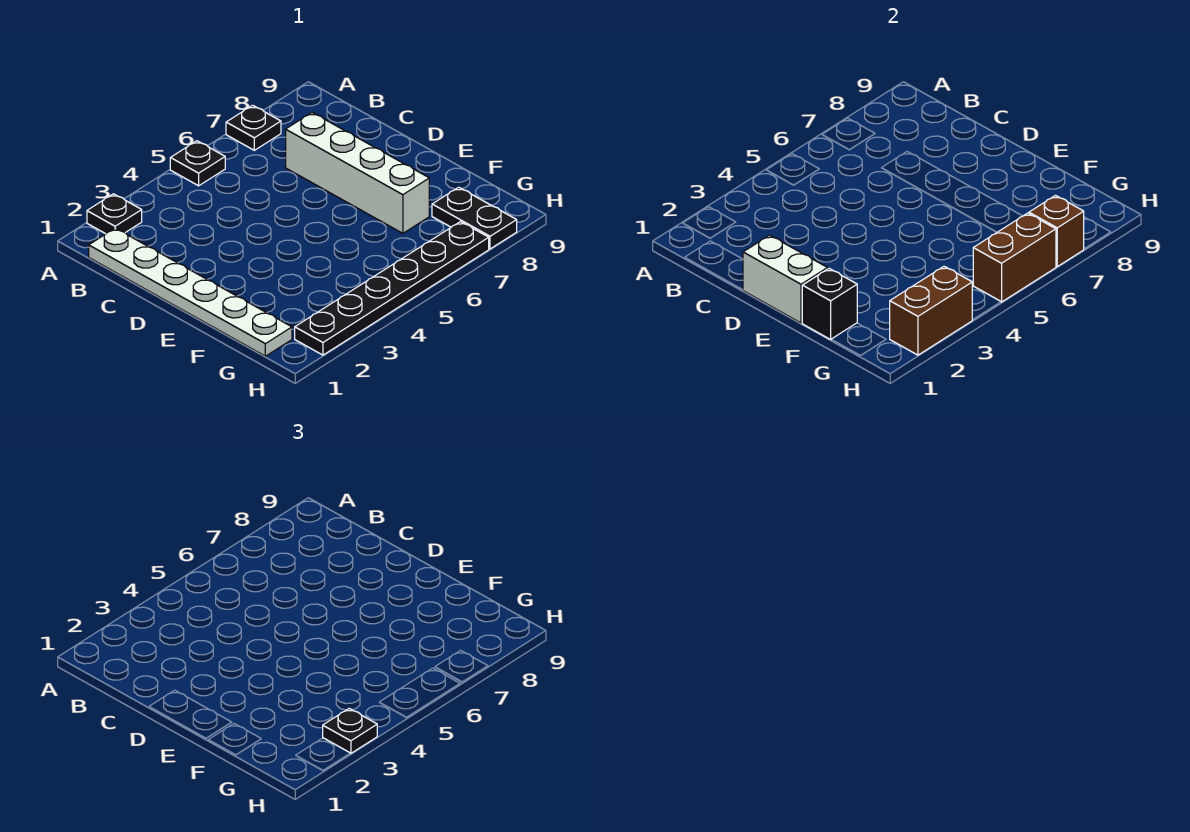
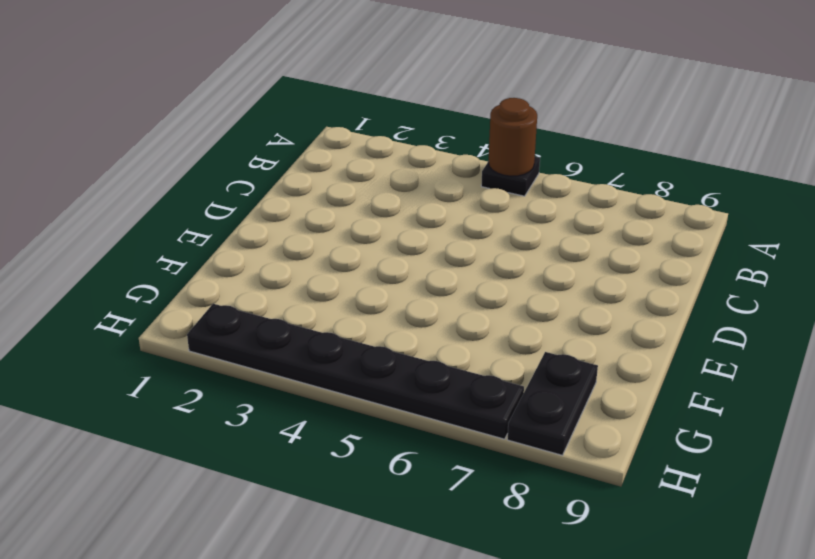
brown round brick A5 level 2 -> none
none -> black plate A2 level 1
none -> black plate A7 level 1
none -> white plate B1:G1 level 1

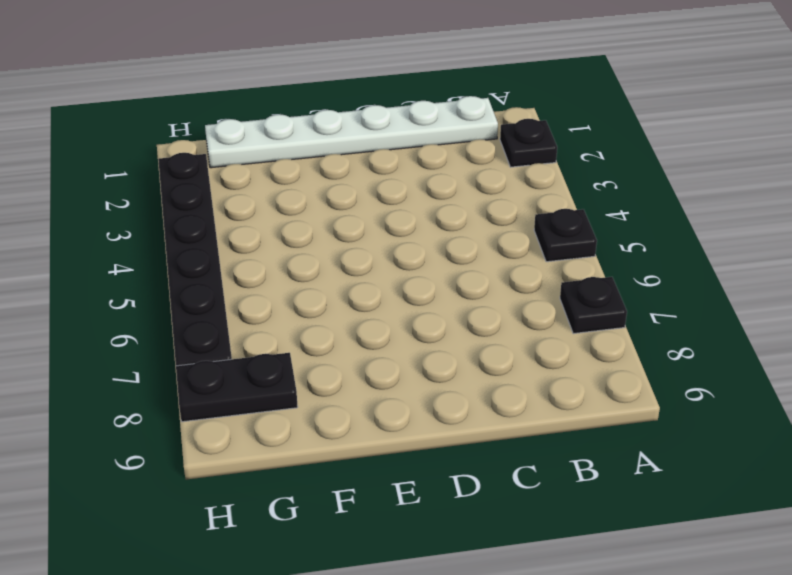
none -> white brick C7:F7 level 1
none -> white brick D1:E1 level 2
none -> black brick F1 level 2

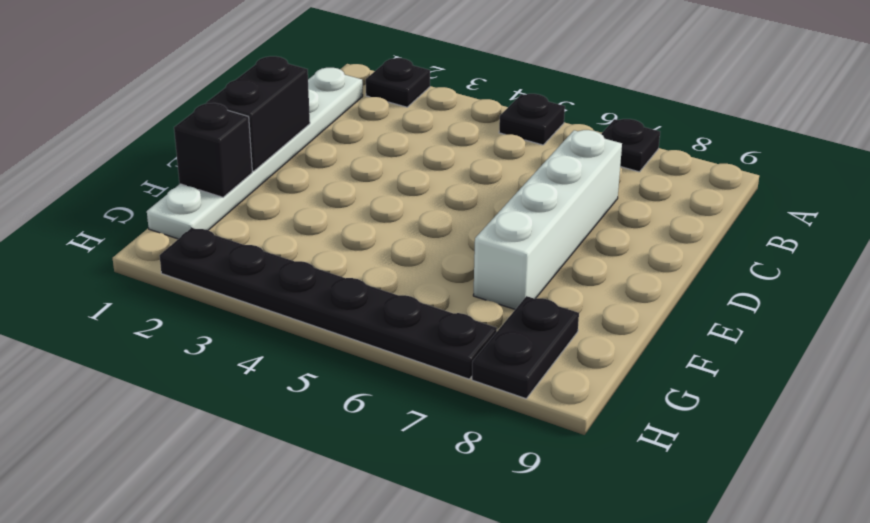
black brick D1:E1 level 2 -> white brick D1:E1 level 2
none -> brown brick H2:H3 level 2
none -> brown brick H5:H6 level 2
none -> brown brick H7 level 2

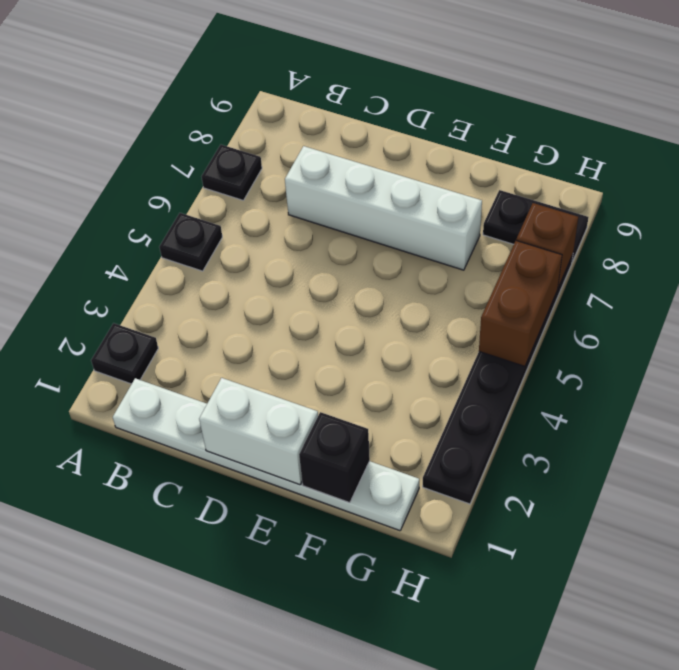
none -> brown brick H2:H3 level 2
none -> black plate H3 level 3

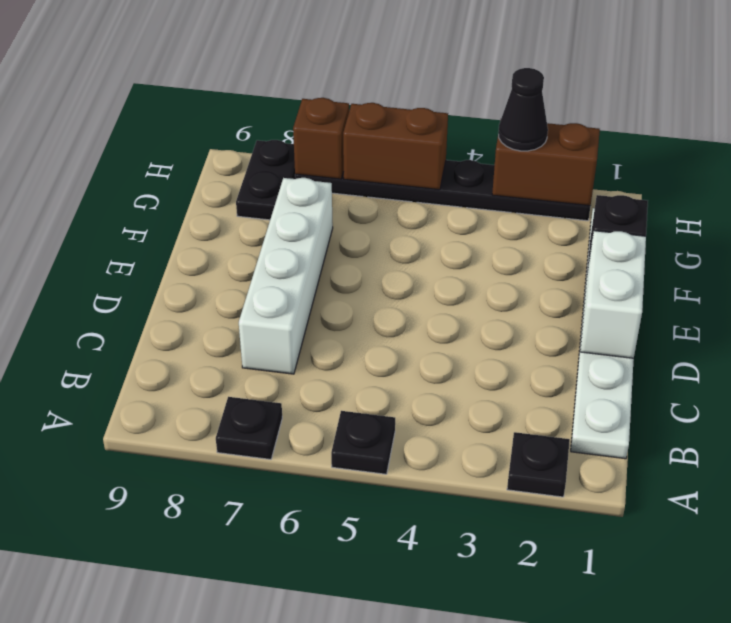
black cone H3 level 3 -> black plate H3 level 3

